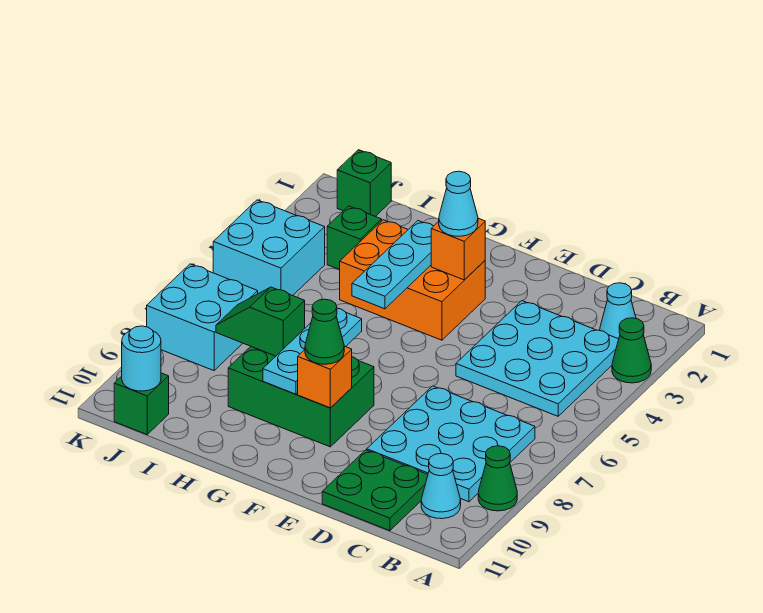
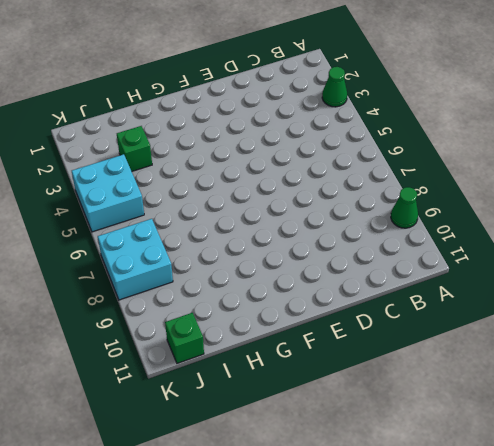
none -> cyan cone B2 level 1
none -> cyan plate B3:D5 level 1
none -> cyan plate B7:D9 level 1

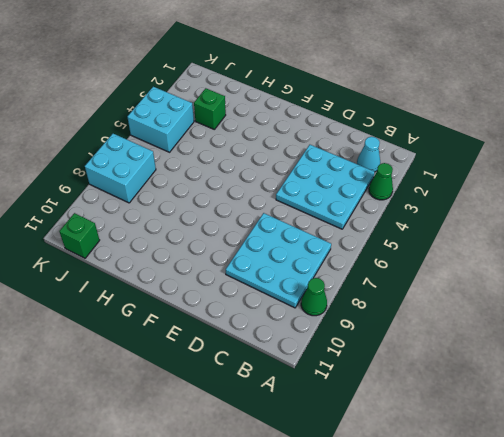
none -> cyan cone B10 level 1
none -> green plate C10:D11 level 1
none -> orange brick F3:H4 level 1

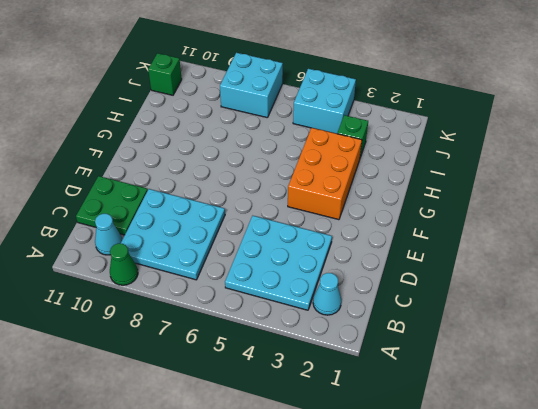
none -> green cone A3 level 1
none -> green brick F8:H9 level 1
none -> green brick J1 level 1

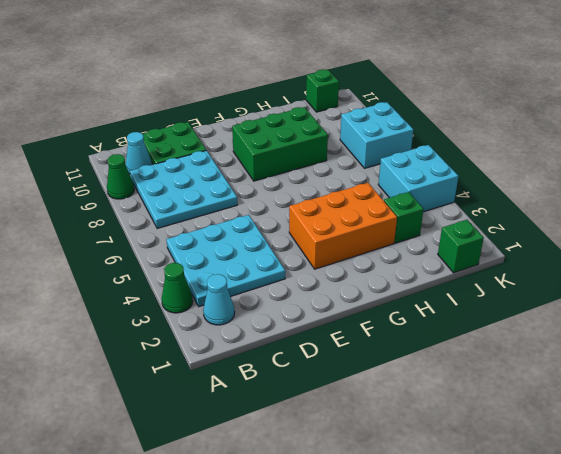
none -> orange brick F3 level 2
none -> orange brick F9 level 2
none -> cyan plate G3:G5 level 2

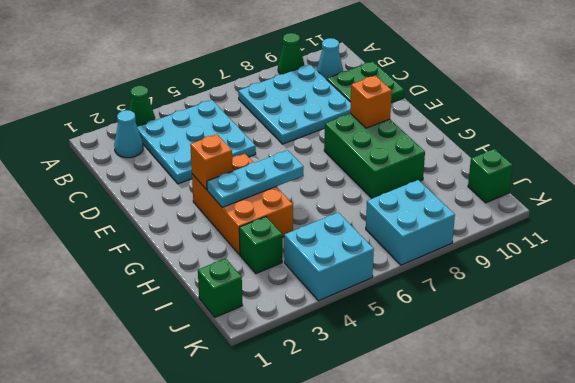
none -> cyan plate G7:G9 level 2
none -> green slope H8:I8 level 2 top H
none -> cyan round brick J11 level 2

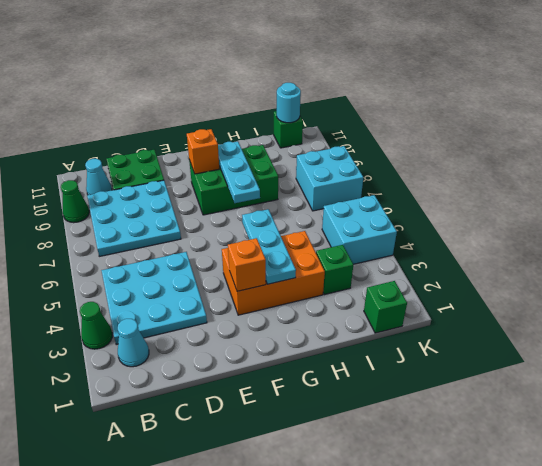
none -> green slope H8:I8 level 2 top H
none -> cyan cone F3 level 3
none -> green cone F9 level 3

